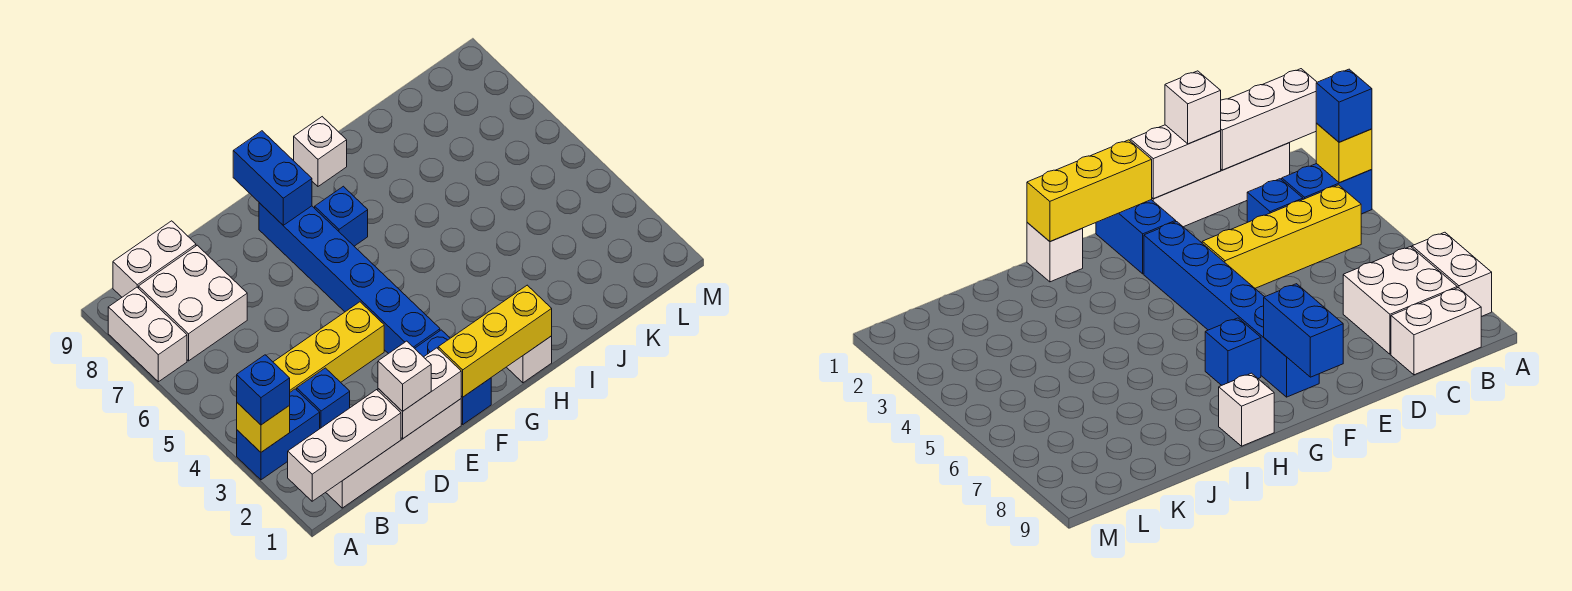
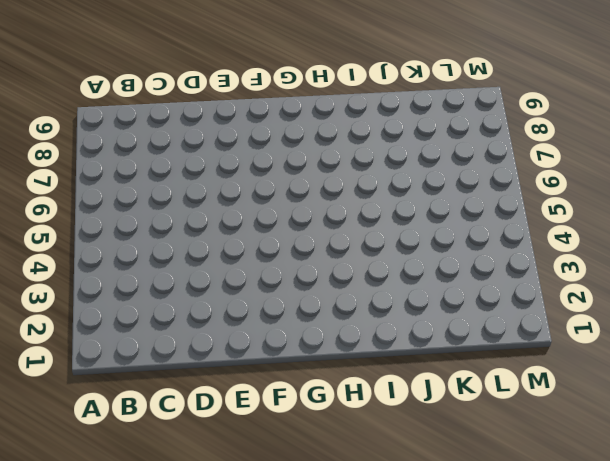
none -> blue brick A3:B3 level 1
none -> white brick A7:A8 level 1
none -> white brick B1:E1 level 1

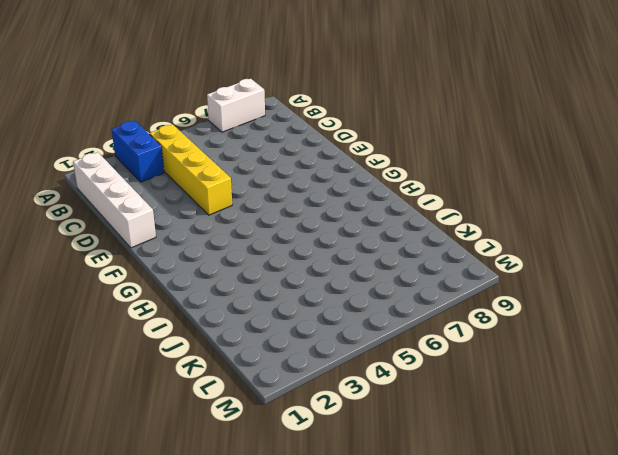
none -> white brick B7:C8 level 1
none -> white brick B9:C9 level 1
none -> blue brick C3 level 1

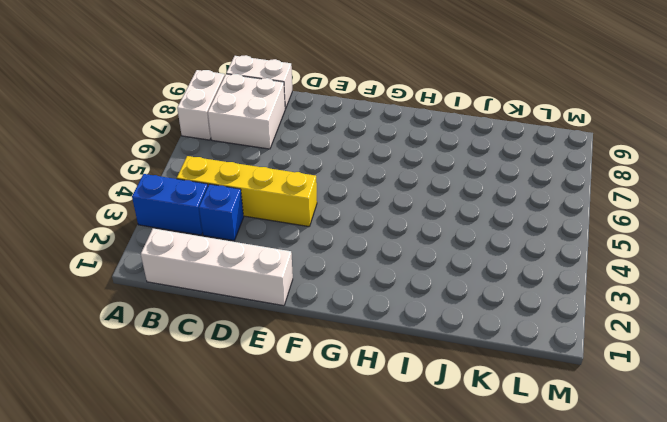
none -> blue brick F1:F2 level 1
none -> blue brick F3:F8 level 1
none -> blue brick G7 level 1

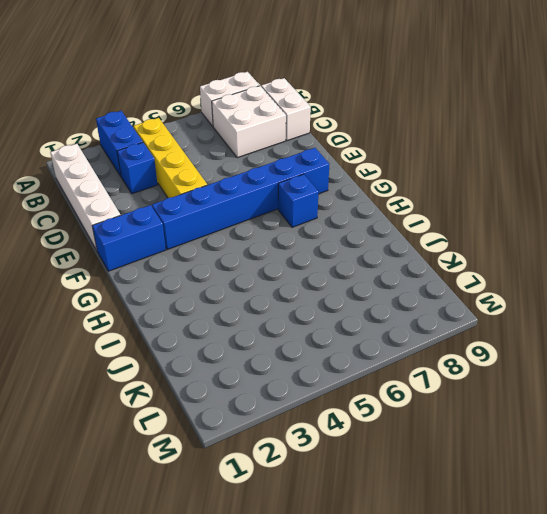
none -> white brick H1 level 1
none -> white brick H9 level 1
none -> white brick A1:C1 level 2

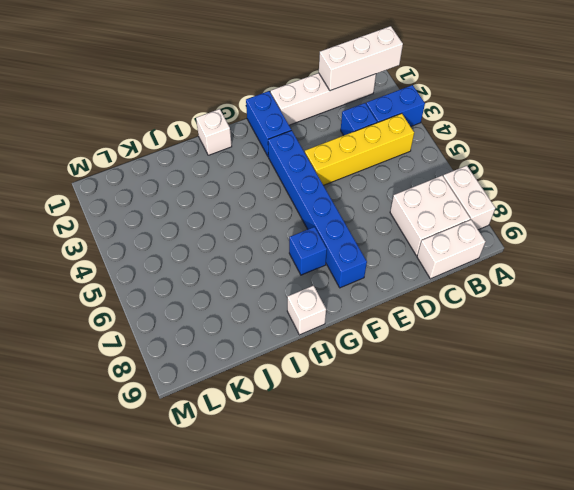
none -> yellow brick A3 level 2
none -> white brick D1:E1 level 2
none -> yellow brick F1:H1 level 2

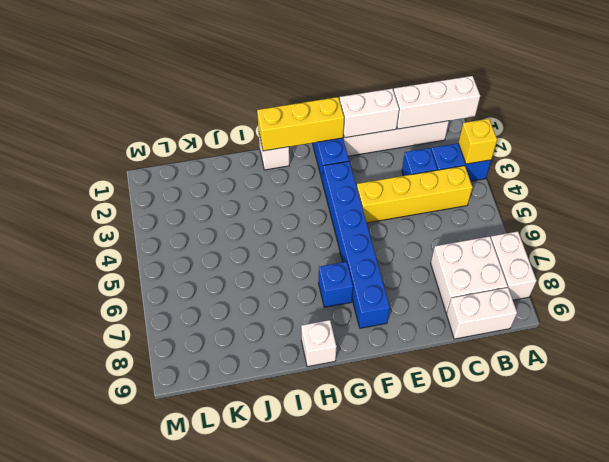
none -> blue brick F8:F9 level 2
none -> blue brick A3 level 3
none -> white brick D1 level 3

